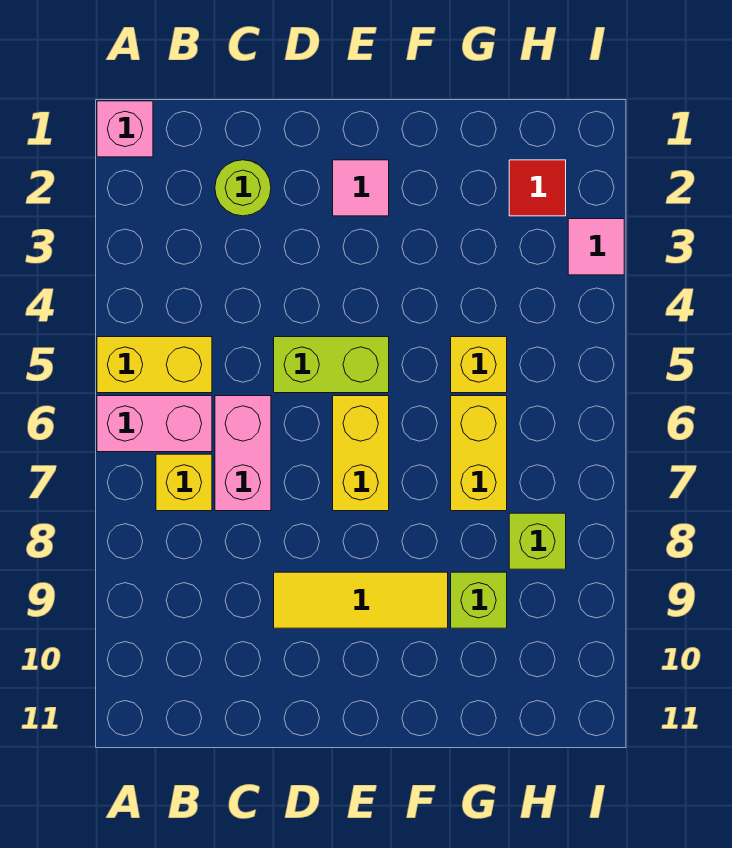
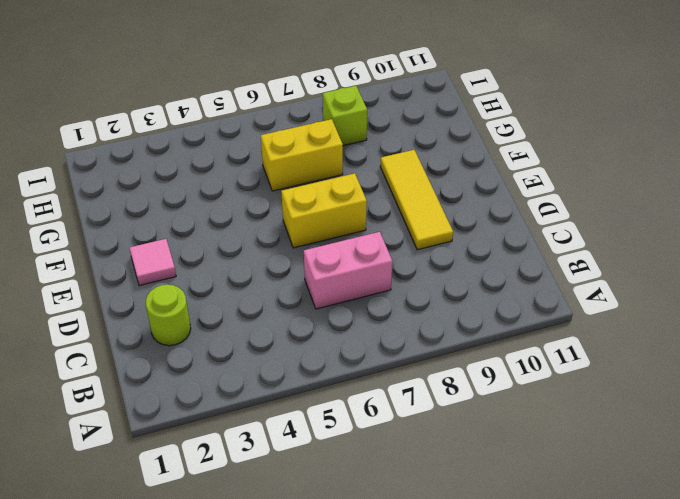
none -> pink brick A1 level 1
none -> yellow brick A5:B5 level 1
none -> pink brick A6:B6 level 1

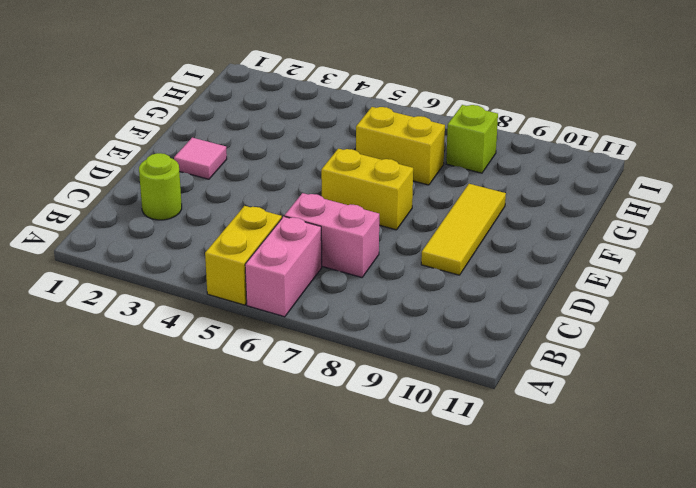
none -> pink brick A1 level 1
none -> yellow brick B7 level 1
none -> lime brick D5:E5 level 1

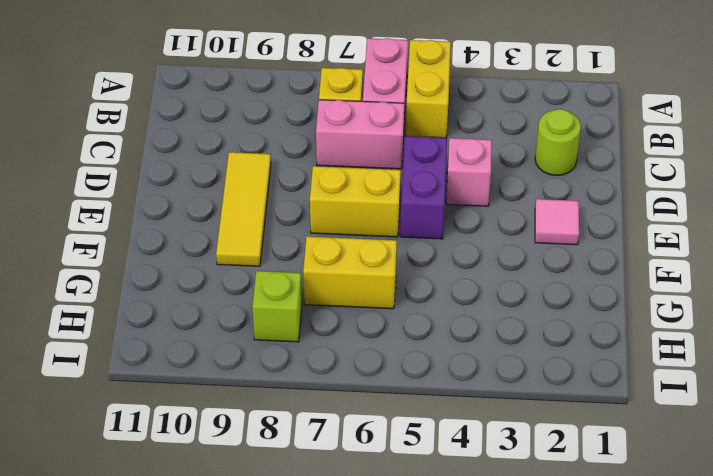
pink brick D4 level 1 -> pink brick A1 level 1
purple brick D5:E5 level 1 -> lime brick D5:E5 level 1
none -> yellow brick G5 level 1
none -> lime brick G9 level 1
none -> red tile H2 level 1

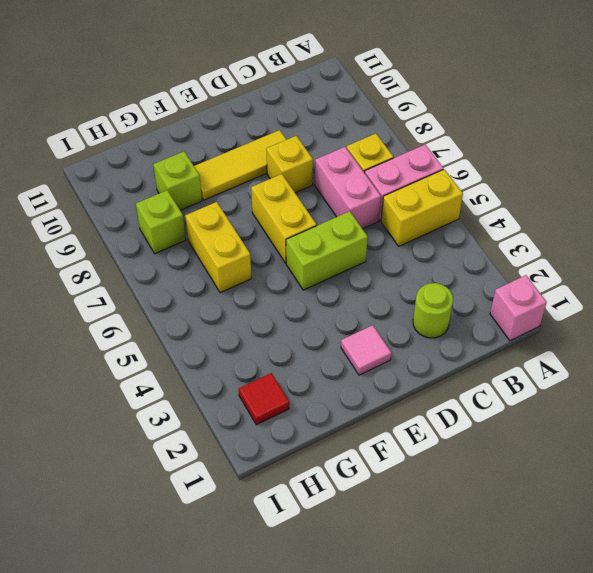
yellow brick D8 level 1 -> yellow brick G5 level 1
none -> pink tile I3 level 1

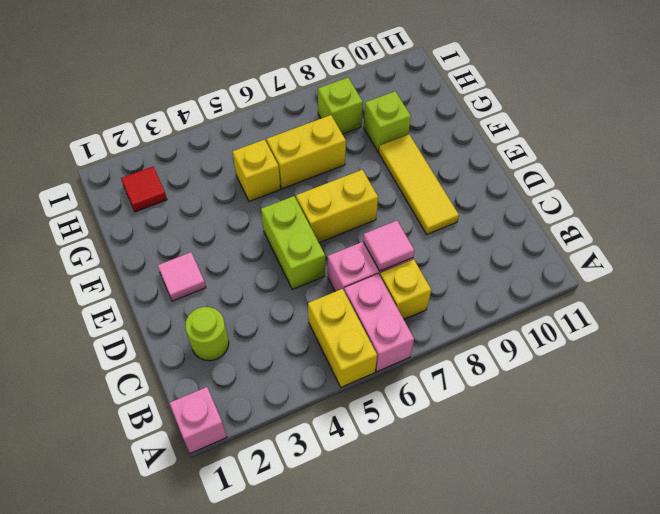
pink tile C7 level 2 -> pink tile I3 level 1

